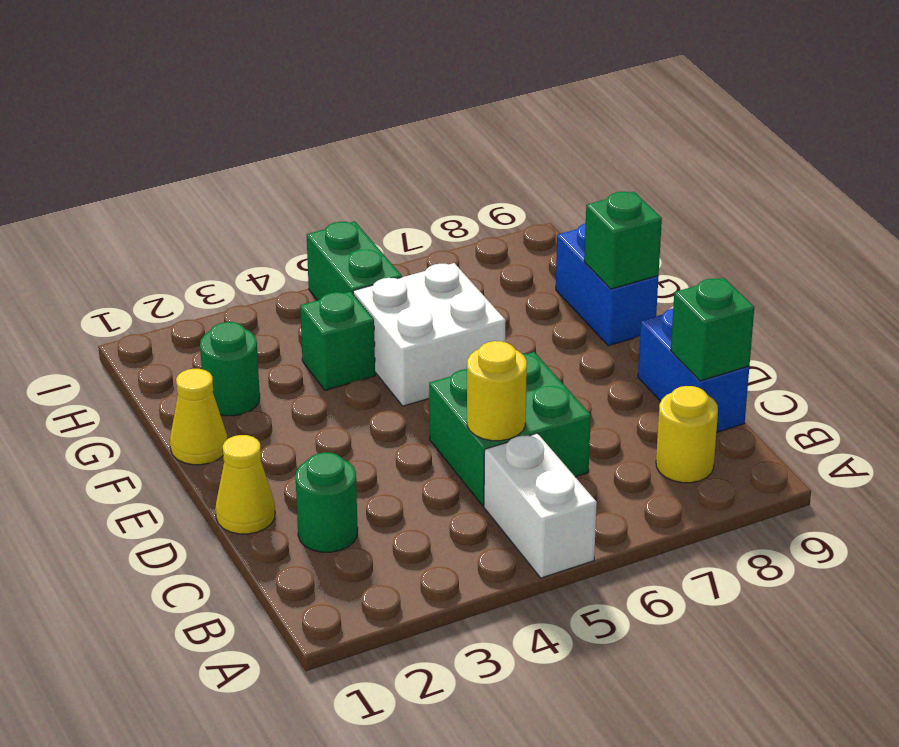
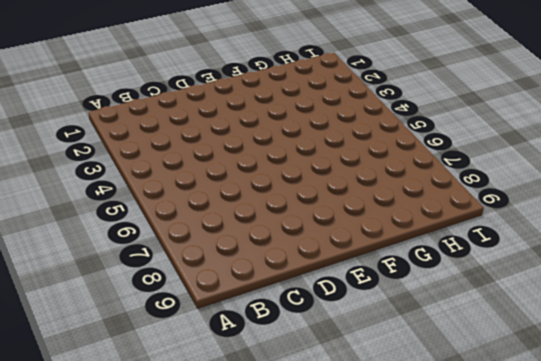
none -> white brick A5:B5 level 1
none -> yellow round brick B8 level 1
none -> green round brick C2 level 1

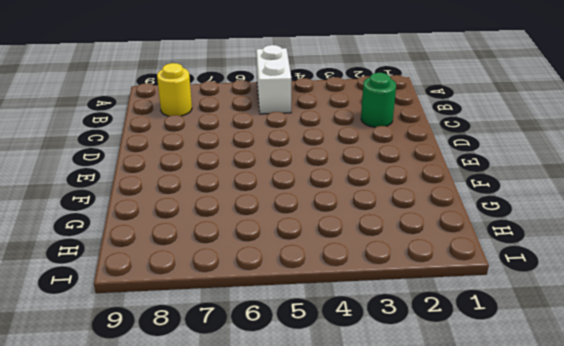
none -> green brick C5:D6 level 1
none -> blue brick C9:D9 level 1
none -> yellow cone D1 level 1

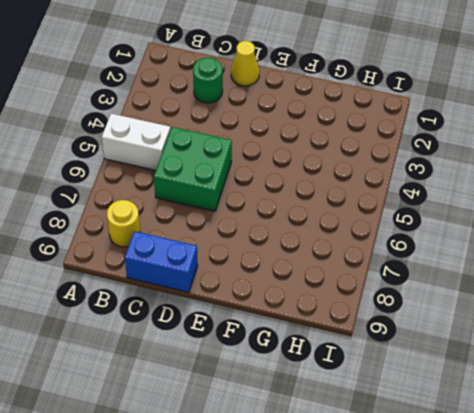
none -> yellow cone F1 level 1
none -> white brick F5:G6 level 1
none -> blue brick F9:G9 level 1

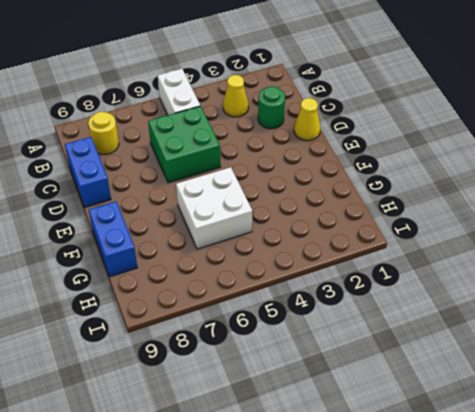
yellow cone B3 level 1 -> yellow cone F1 level 1
none -> green round brick G2 level 1
none -> green brick G4 level 1
none -> green brick H5:I5 level 1

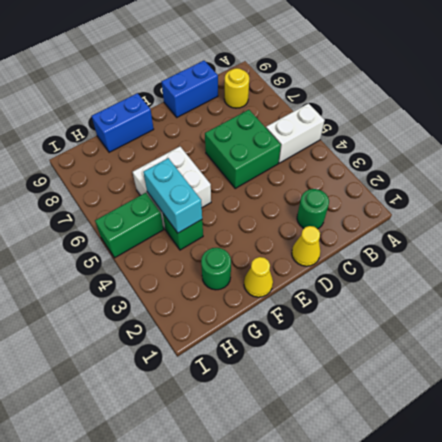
cyan brick G4:G5 level 2 -> none
none -> yellow round brick C5 level 2
none -> green brick C9 level 2
none -> green brick F9 level 2

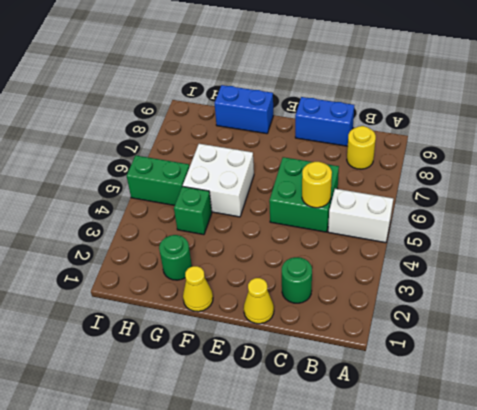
none -> green brick C9 level 2
none -> green brick F9 level 2

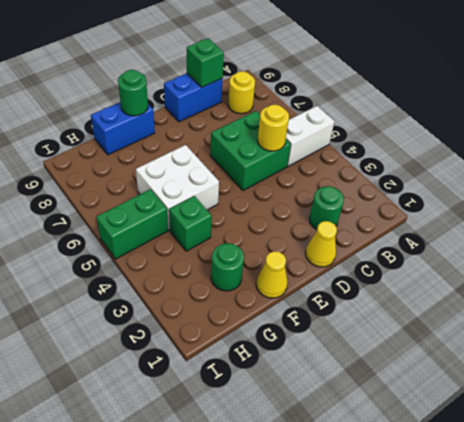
green round brick F9 level 2 -> green brick F9 level 2

